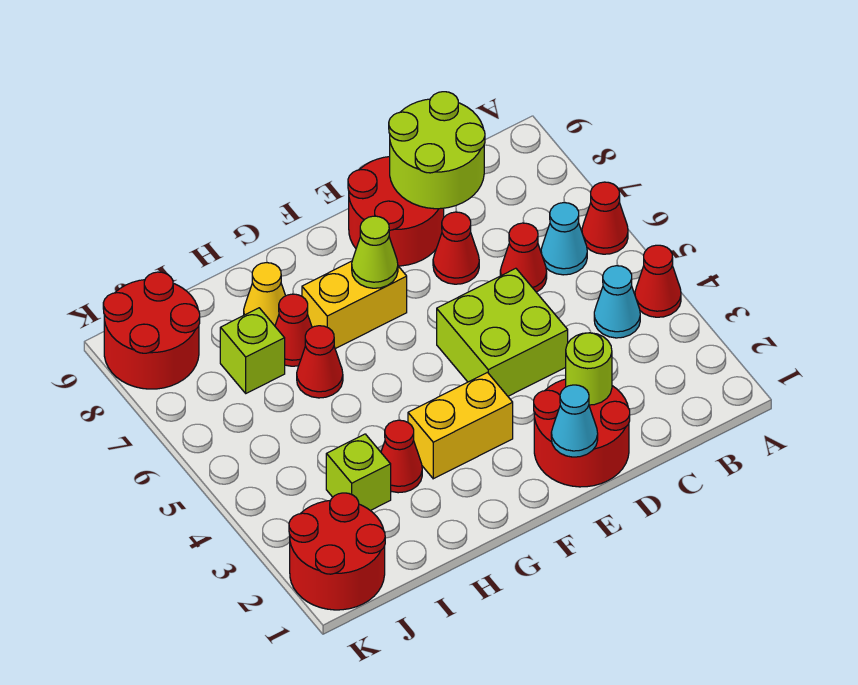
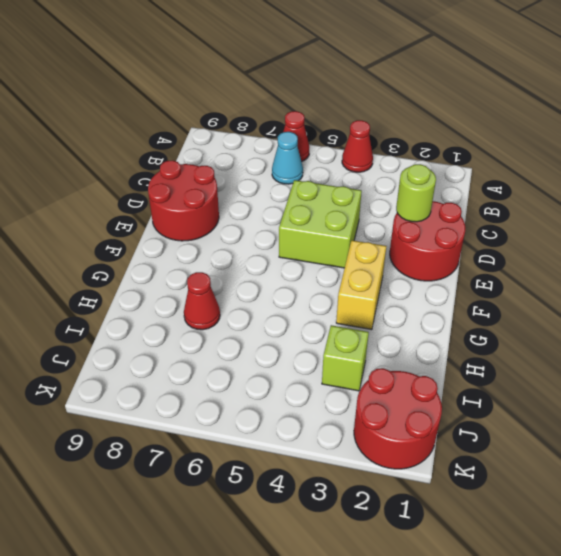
none -> cyan cone B4 level 1
none -> red cone C6 level 1
none -> red cone D7 level 1

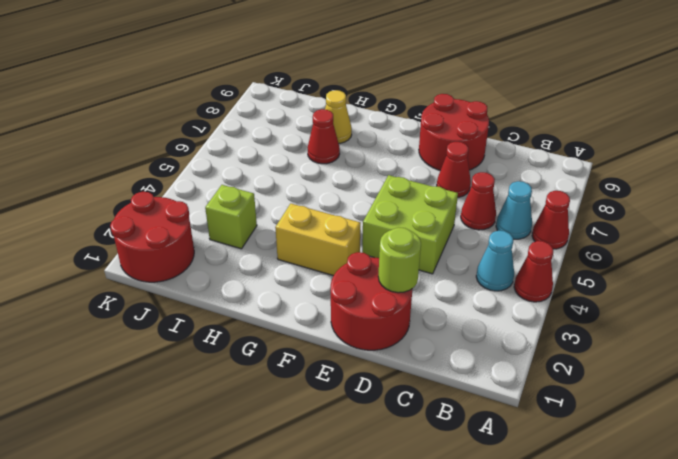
none -> yellow brick F7:G7 level 1
none -> red cone H3 level 1
none -> red cone H6 level 1

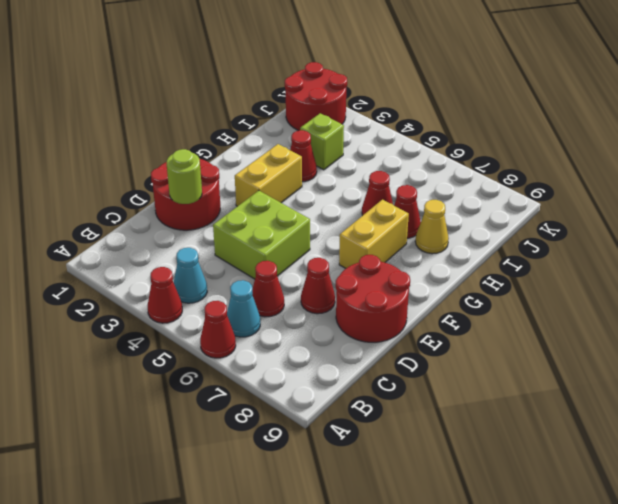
none -> lime brick I7 level 1
none -> red round brick J8:K9 level 1
none -> lime round brick C8:D9 level 2

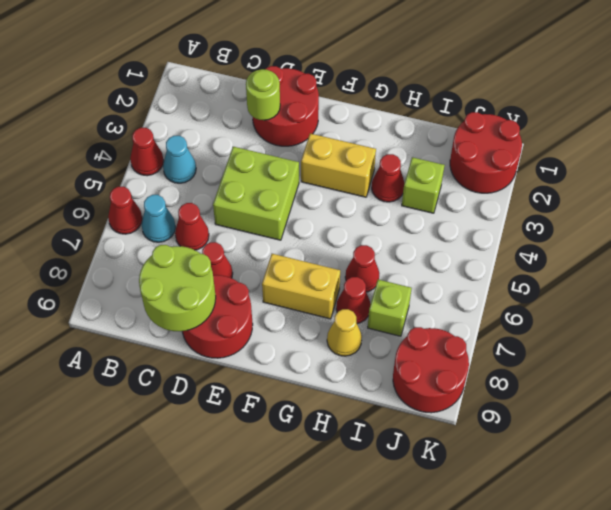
none -> cyan cone E1 level 2
none -> lime cone F7 level 2

